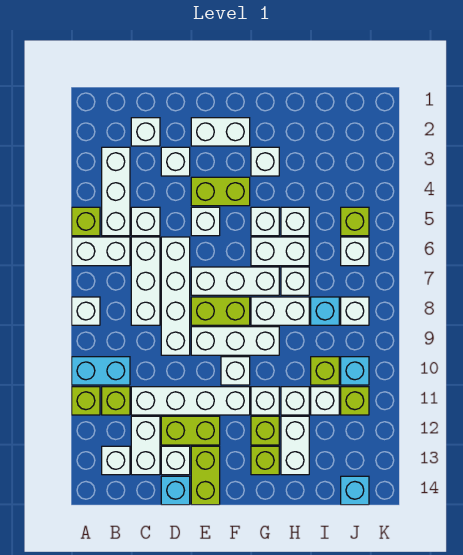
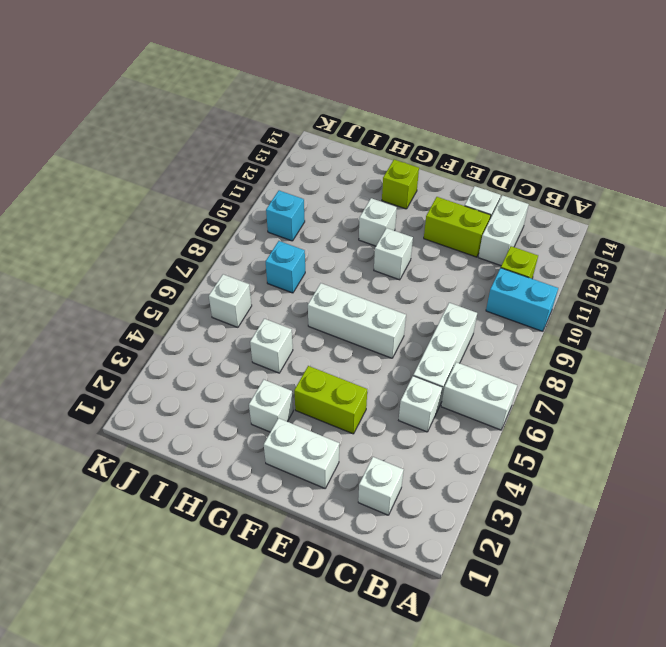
none -> lime brick A5 level 1
none -> white brick A8 level 1
none -> lime brick A11 level 1
none -> white brick B3:B5 level 1

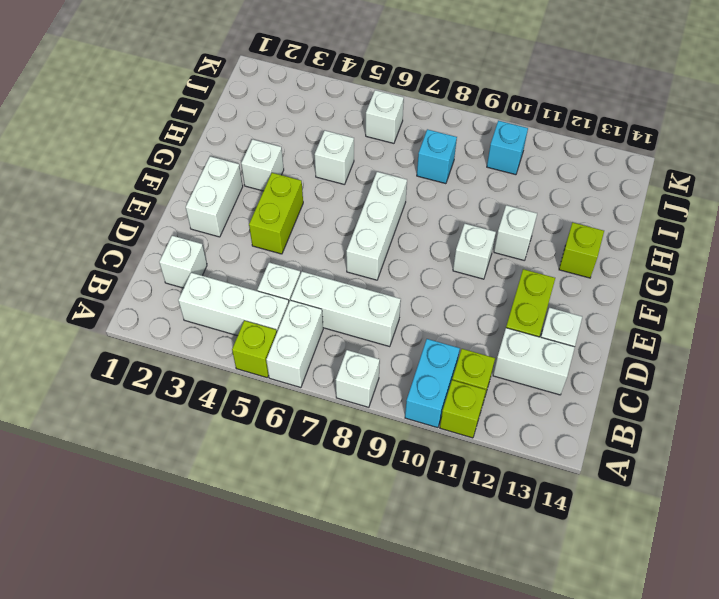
none -> white brick B13 level 1
none -> white brick C11:F11 level 1
none -> white brick D3 level 1
none -> white brick D6:D9 level 1

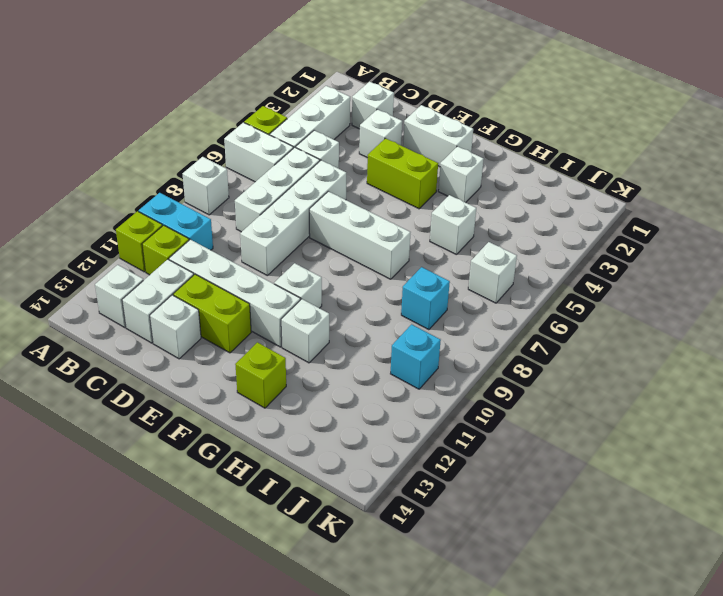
none -> cyan brick D14 level 1
none -> white brick E5 level 1
none -> lime brick E8:F8 level 1
none -> white brick E9:G9 level 1

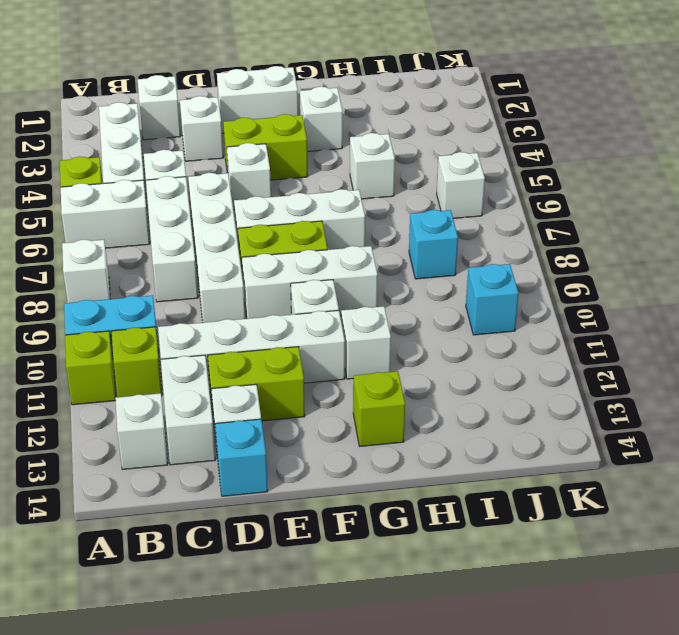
none -> lime brick E13:E14 level 1
none -> white brick G5 level 1
none -> white brick G6:H6 level 1
none -> white brick G8:H8 level 1

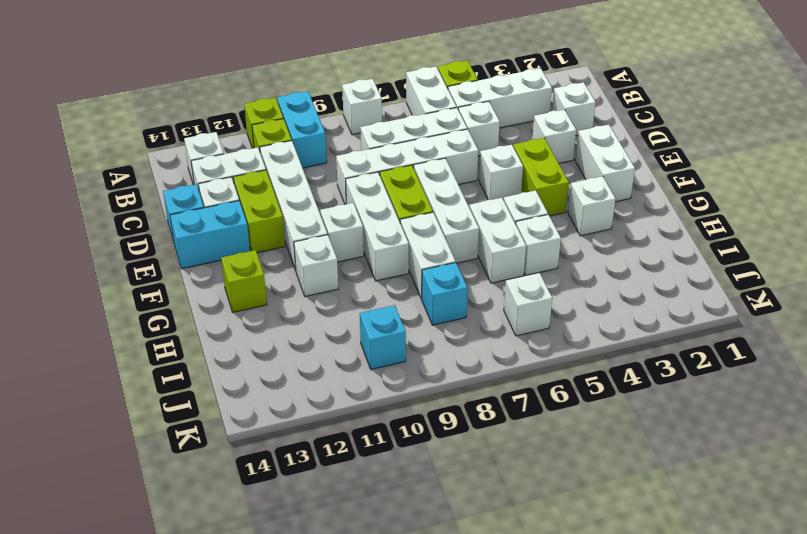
cyan brick E13:E14 level 1 -> lime brick E13:E14 level 1
none -> lime brick G12 level 1
none -> white brick H7 level 1
none -> white brick H11 level 1
none -> white brick H12:H13 level 1

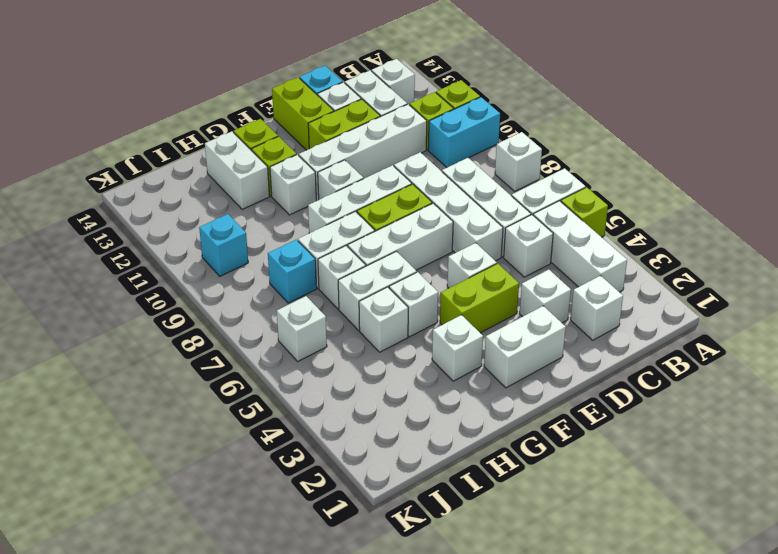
none -> white brick H11 level 1
none -> lime brick I10 level 1
none -> white brick I11 level 1
none -> lime brick J5 level 1

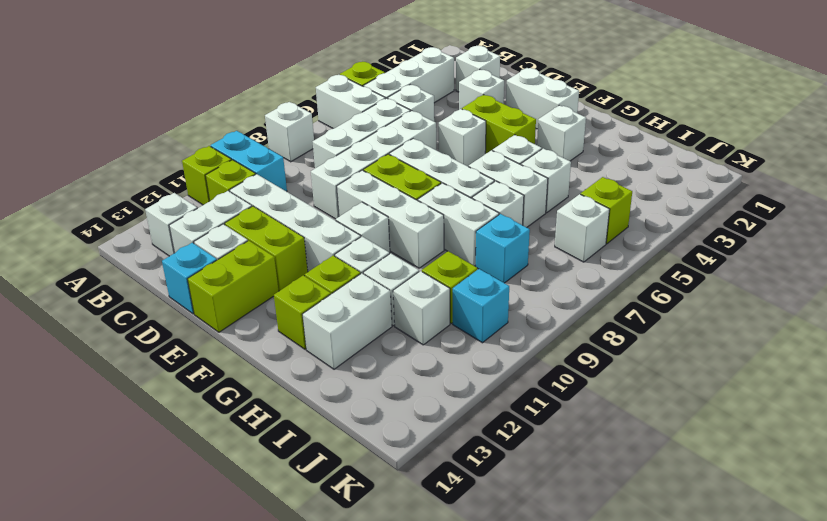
none -> white brick J8 level 1
none -> lime brick J11 level 1
none -> cyan brick J14 level 1

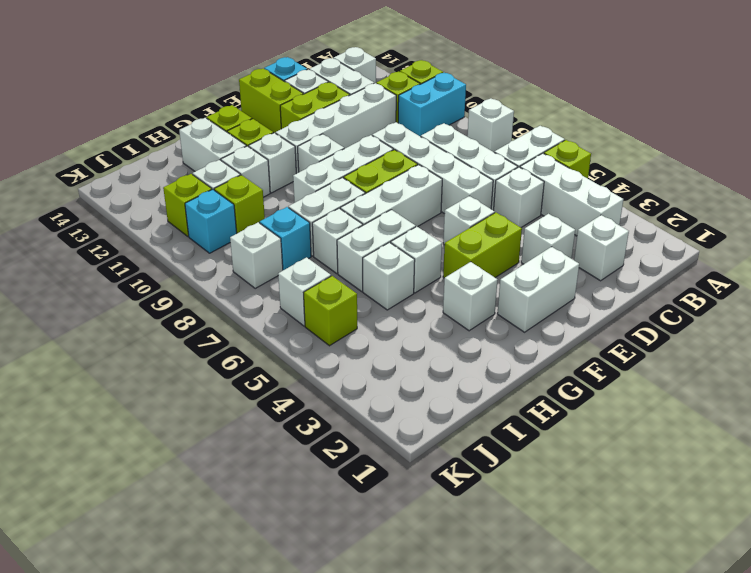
none -> cyan brick J14 level 1

